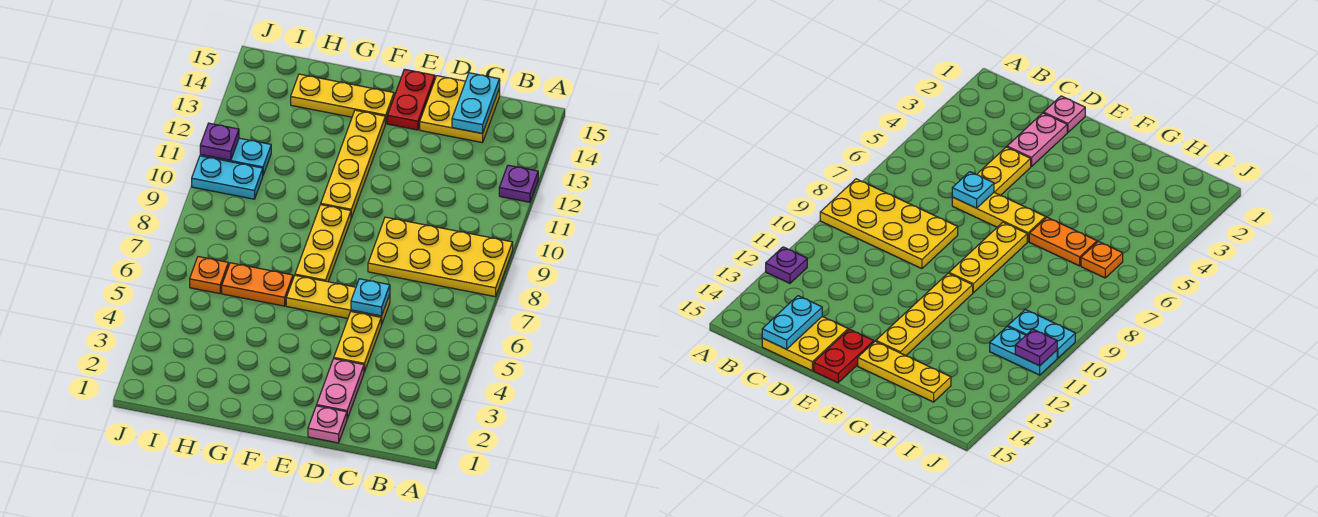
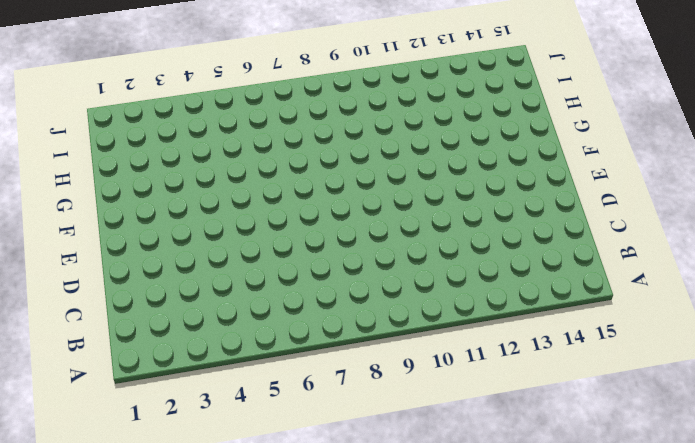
none -> yellow plate A8:D9 level 1
none -> purple plate A12 level 1
none -> yellow plate C14:D15 level 1

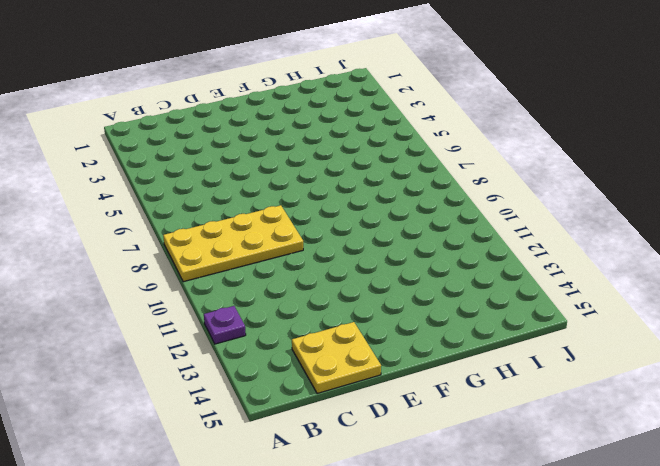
none -> pink plate D1 level 1
none -> pink plate D2:D3 level 1
none -> yellow plate D4:D5 level 1

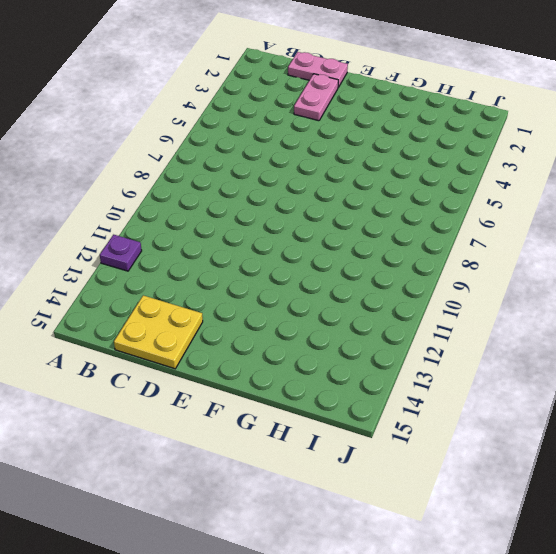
pink plate C1:D1 level 1 -> pink plate D1 level 1
none -> yellow plate A8:D9 level 1
none -> yellow plate D4:D5 level 1
none -> yellow plate D6:F6 level 1

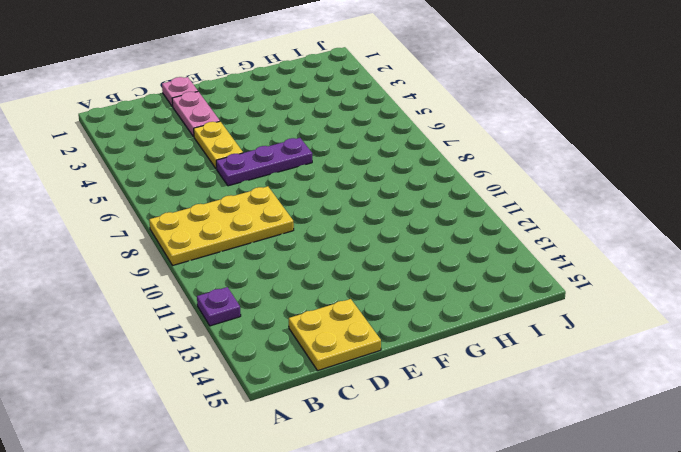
purple plate D6:F6 level 1 -> yellow plate D6:F6 level 1
none -> red plate E14:E15 level 1
none -> yellow plate F7:F9 level 1
none -> yellow plate F10:F13 level 1

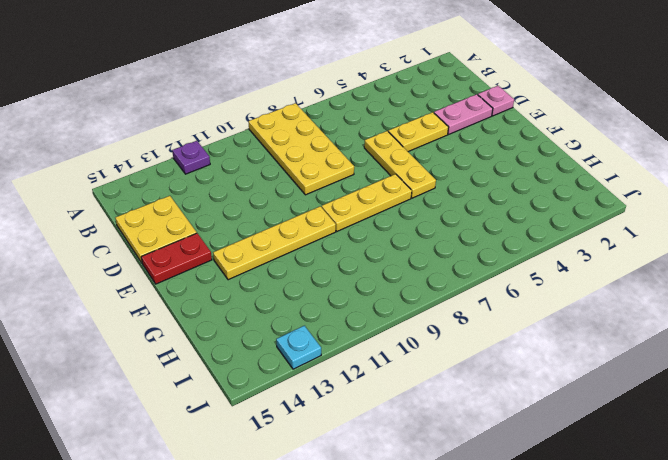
cyan plate J13 level 1 -> cyan plate D6 level 2
none -> yellow plate F14:H14 level 1
none -> orange plate G6:H6 level 1
none -> orange plate I6 level 1

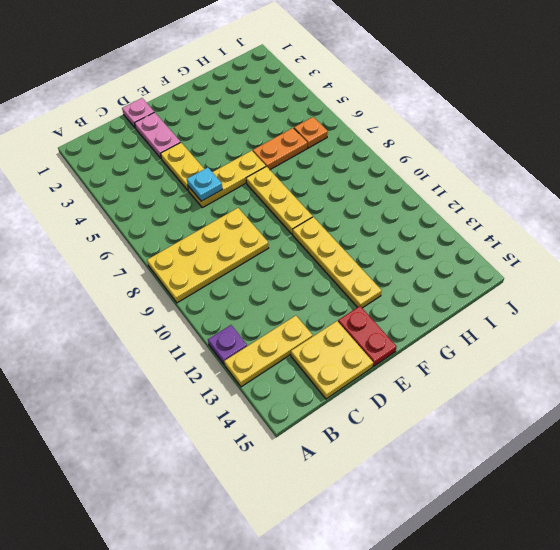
yellow plate A13:C13 level 1 -> yellow plate F14:H14 level 1
none -> cyan plate I10:J10 level 1
none -> cyan plate I11:J11 level 1
none -> cyan plate C14:C15 level 2

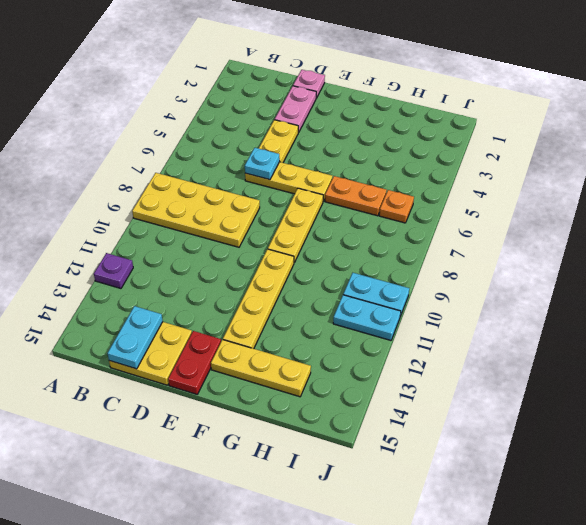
none -> purple plate J11 level 2

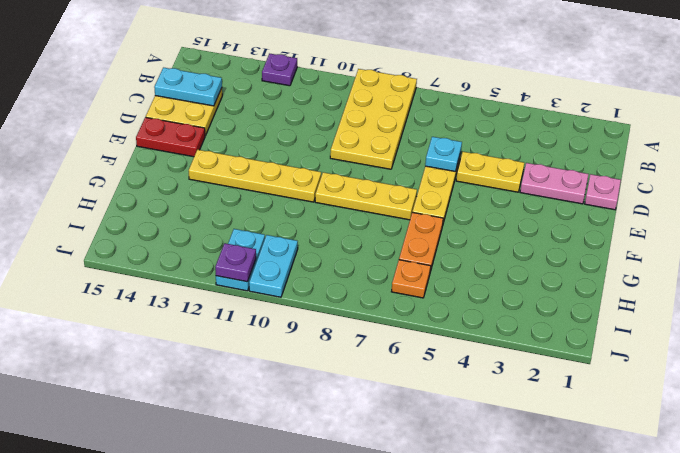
none -> yellow plate F14:H14 level 1

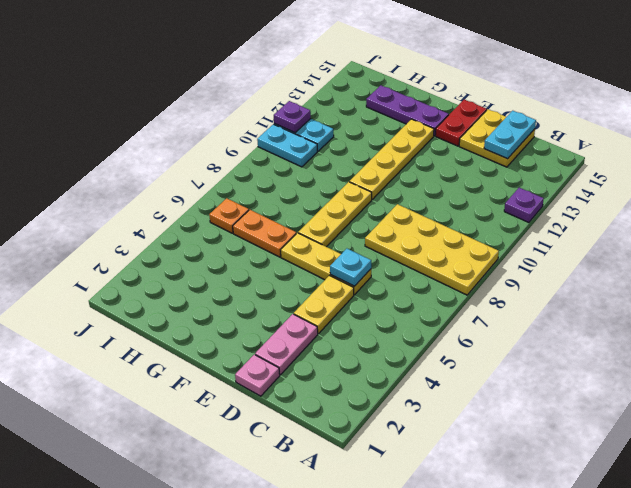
purple plate F14:H14 level 1 -> yellow plate F14:H14 level 1

